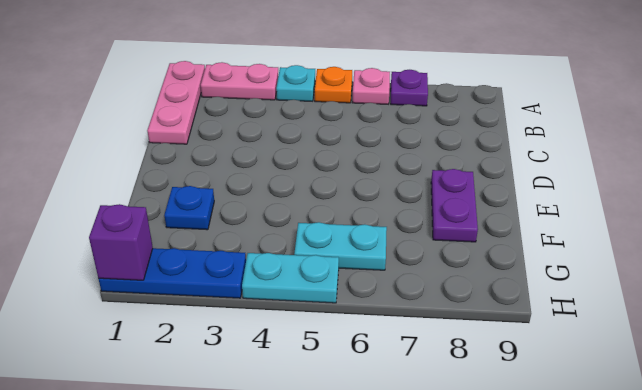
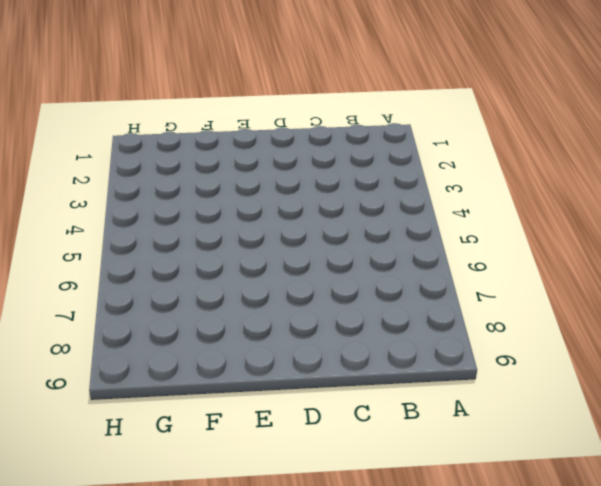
none -> pink plate A1:C1 level 1
none -> pink plate A2:A3 level 1
none -> cyan plate A4 level 1

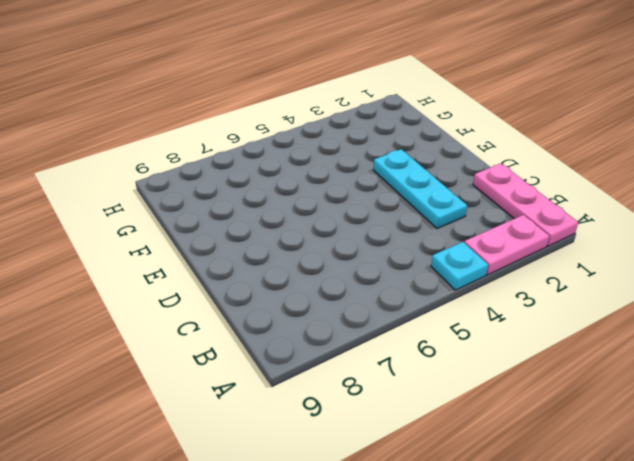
cyan plate C3:E3 level 1 -> none
none -> orange plate A5 level 1
none -> pink plate A6 level 1
none -> purple plate A7 level 1

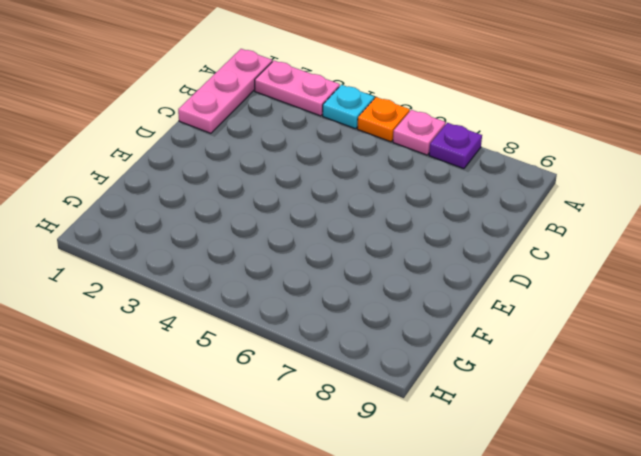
none -> purple plate E8:F8 level 1
none -> blue plate F2 level 1
none -> cyan plate G5:G6 level 1

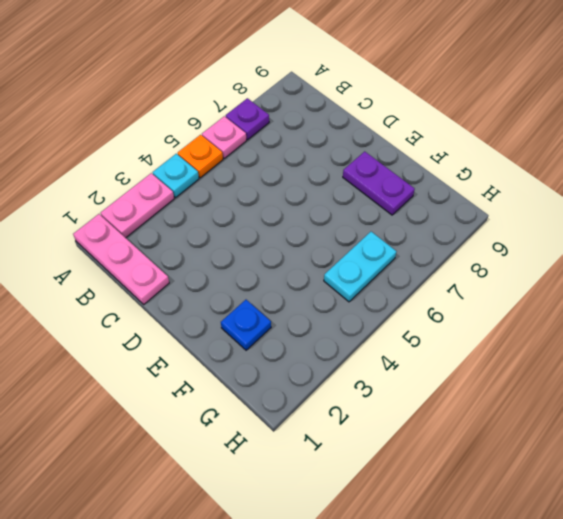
none -> blue plate H1:H3 level 1
none -> cyan plate H4:H5 level 1
none -> purple brick H1 level 2

